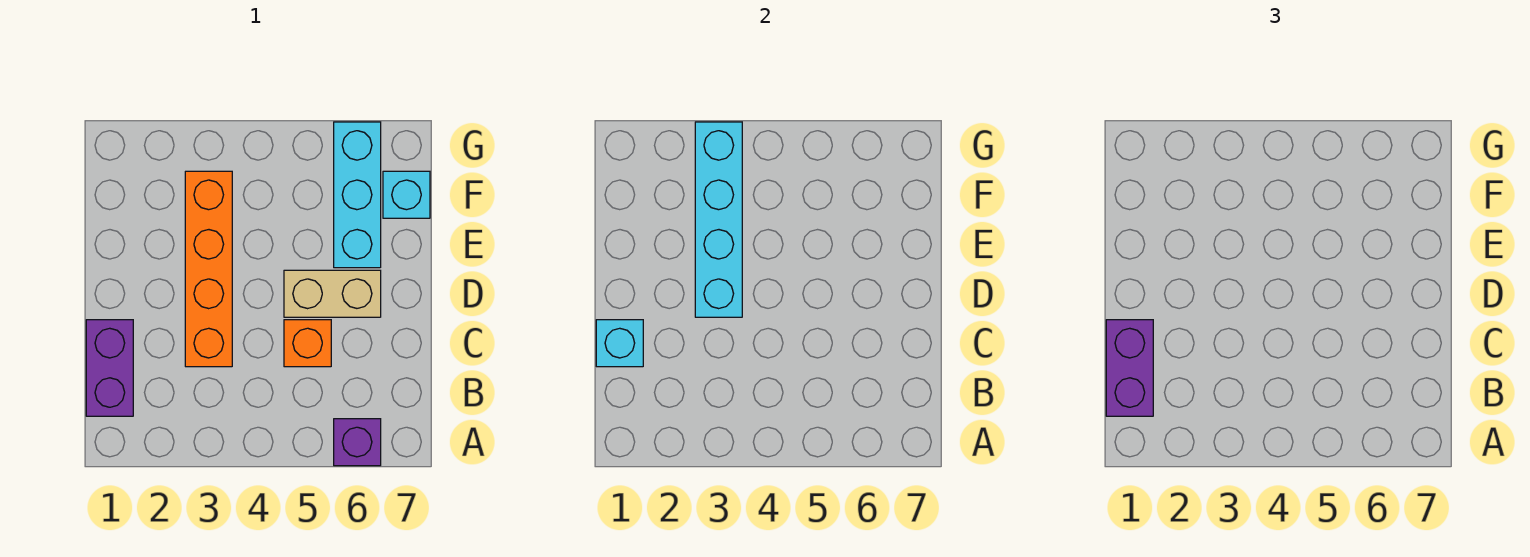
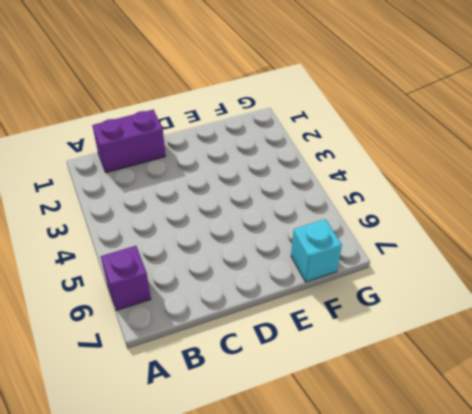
none -> orange brick C3:F3 level 1
none -> orange brick C5 level 1

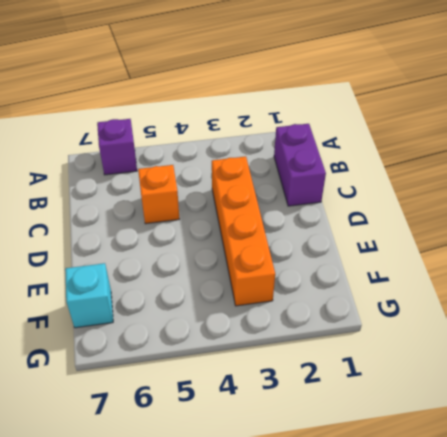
none -> tan brick D5:D6 level 1
none -> cyan brick E6:G6 level 1

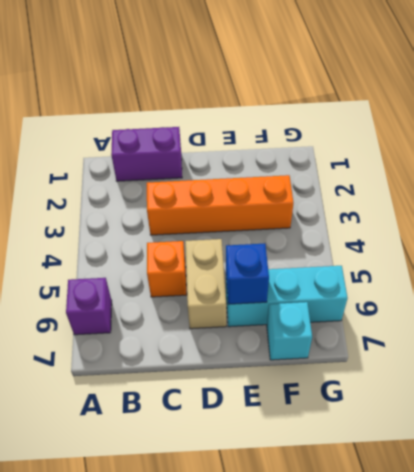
blue brick E6 level 2 -> none
none -> cyan brick C1 level 2
none -> cyan brick D3:G3 level 2

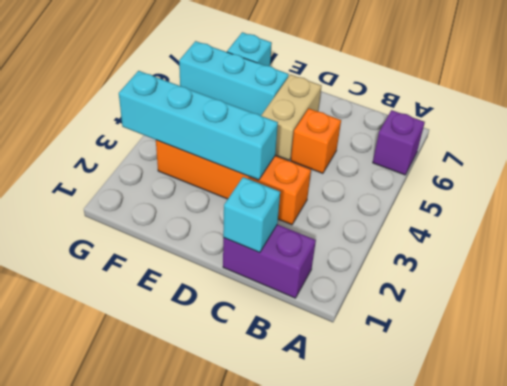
none -> purple brick B1:C1 level 3

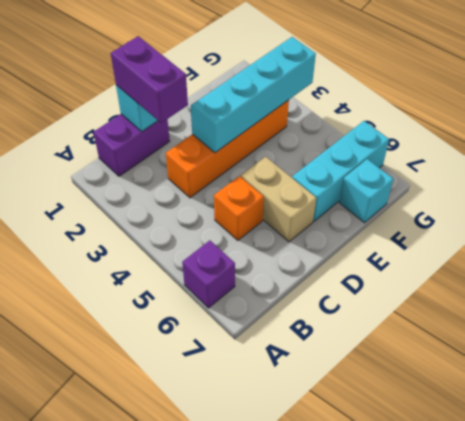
purple brick C1:C2 level 3 -> purple brick B1:C1 level 3

